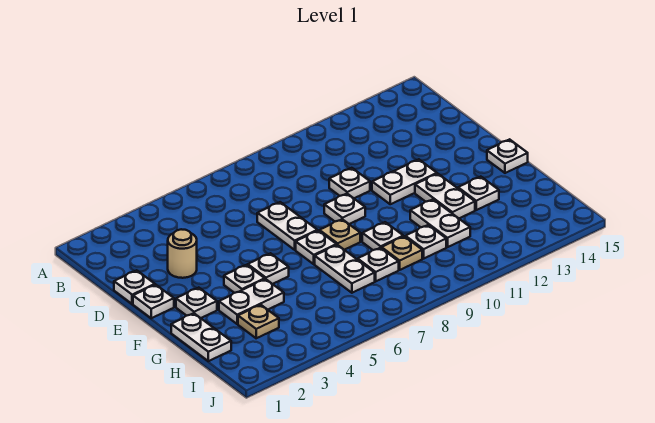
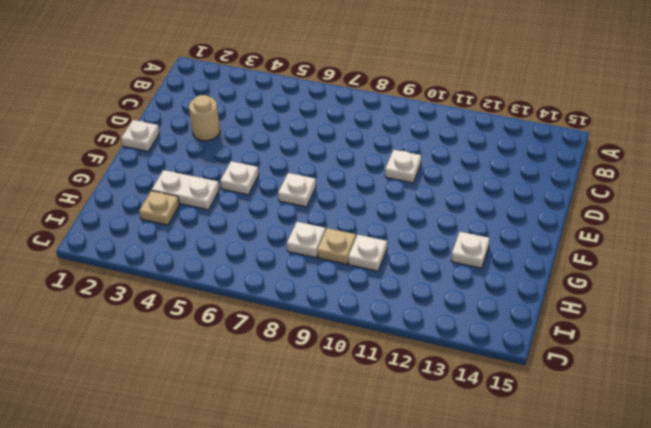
none -> white plate D1 level 1
none -> white plate D7:E7 level 1
none -> white plate E9 level 1

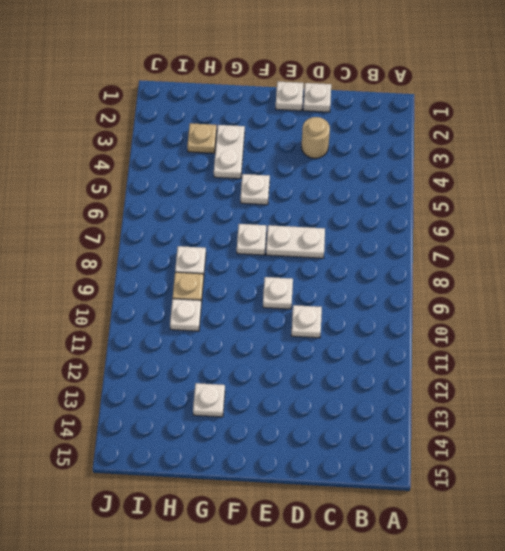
none -> white plate E11:E12 level 1
none -> white plate F2 level 1
none -> white plate F4 level 1

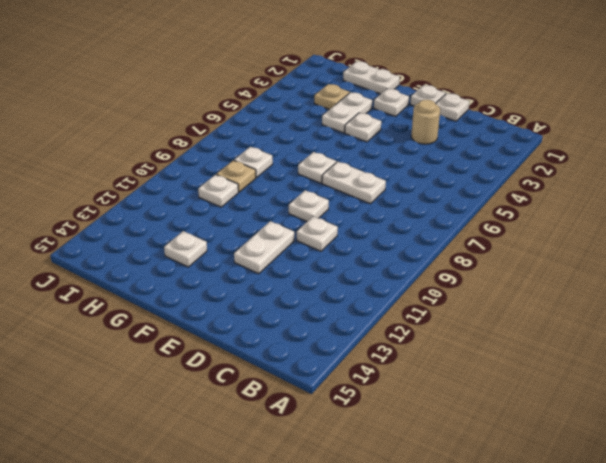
none -> white plate F5 level 1
none -> tan plate F8 level 1
none -> white plate F12:G12 level 1

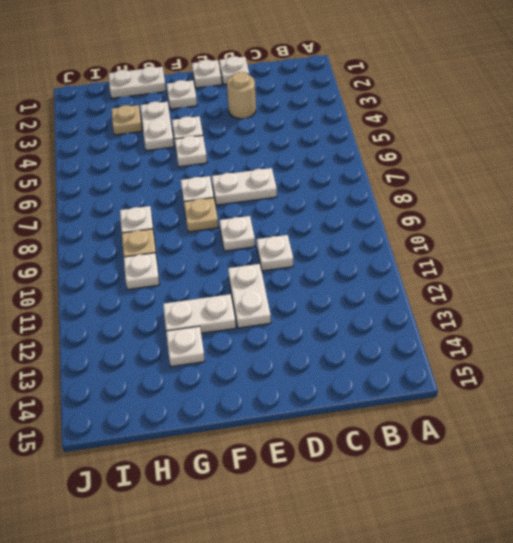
none -> white plate F15 level 1
none -> white plate G7:H7 level 1
none -> white plate G9 level 1

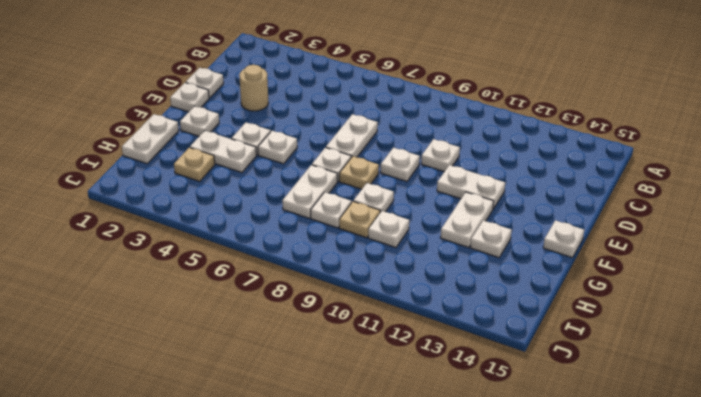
none -> white plate G11:H11 level 1

